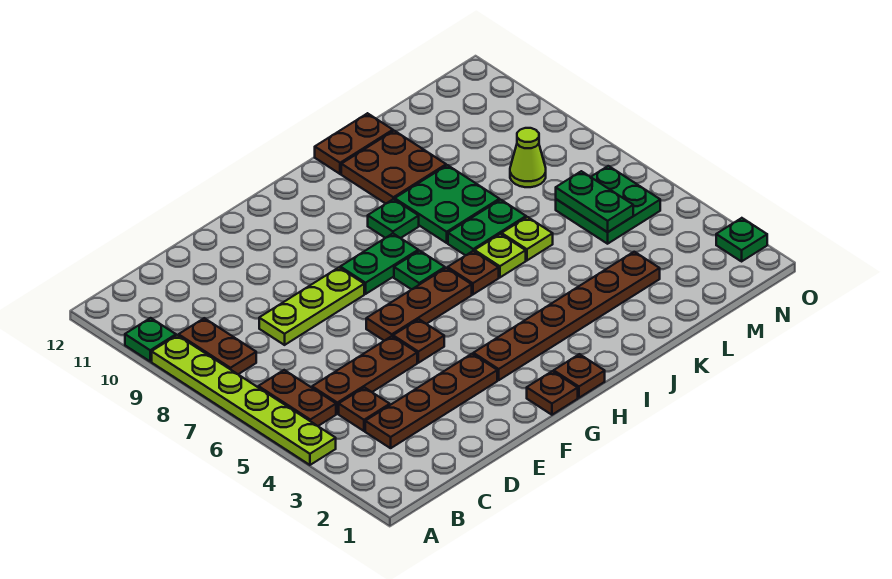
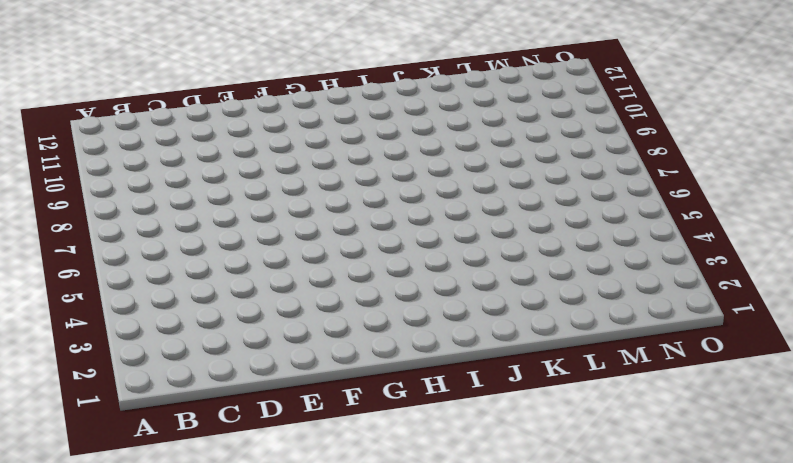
none -> lime plate A4:A9 level 1
none -> green plate A10 level 1
none -> brown plate B5:B6 level 1

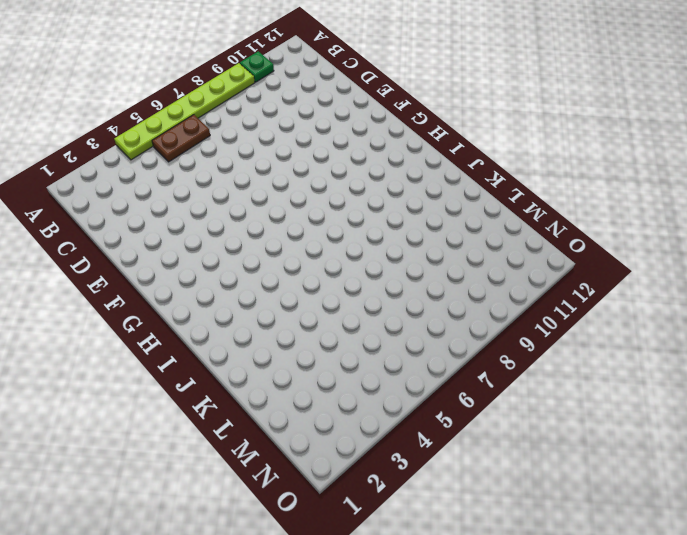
none -> brown plate B8:B9 level 1
none -> brown plate C3:F3 level 1
none -> brown plate C4 level 1

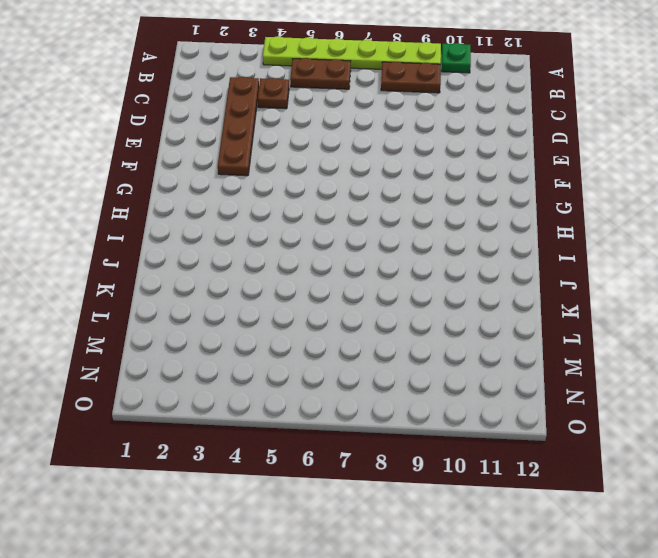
none -> brown plate C5:E5 level 1
none -> lime plate D8:F8 level 1
none -> brown plate F5 level 1

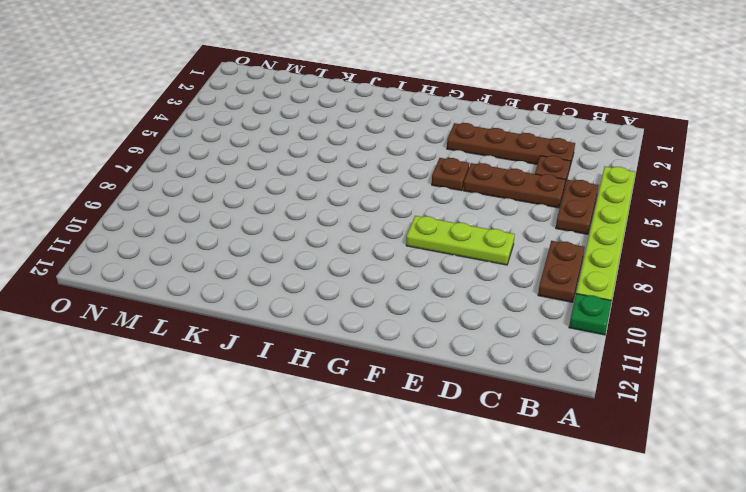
none -> brown plate F6:H6 level 1
none -> brown plate G1 level 1
none -> brown plate G3:L3 level 1

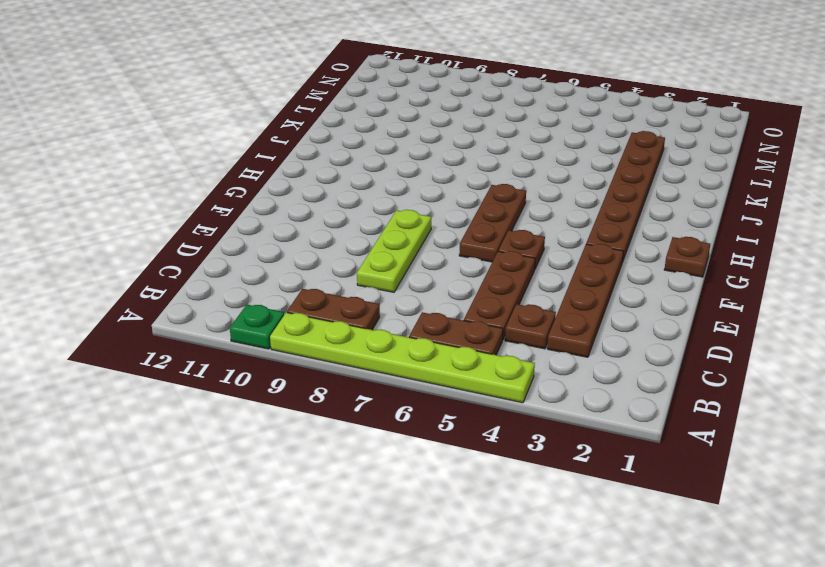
none -> green plate G8:H8 level 1
none -> brown plate H1 level 1
none -> green plate H7 level 1

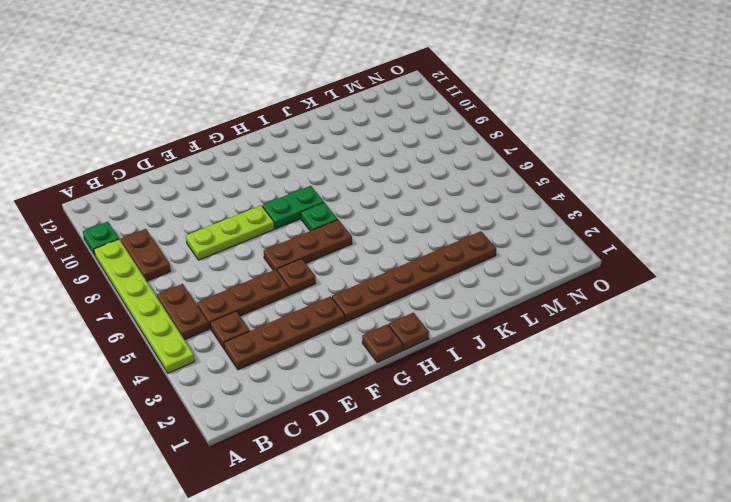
none -> brown plate I6 level 1
none -> green plate I9 level 1
none -> lime plate J6 level 1

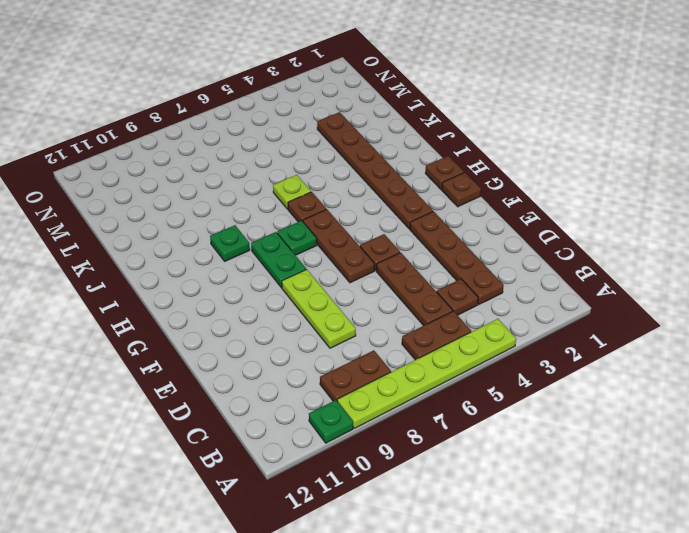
none -> green plate J7:K7 level 1
none -> green plate J8:K9 level 1
none -> brown plate J10:K11 level 1

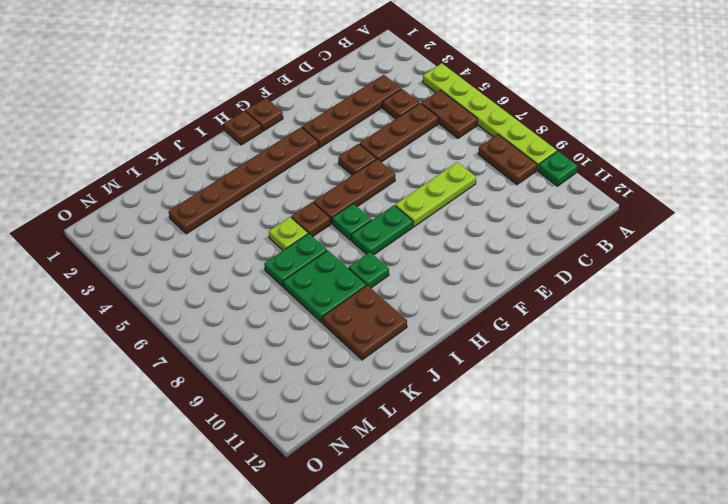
none -> brown plate J12:K12 level 1
none -> lime plate K6 level 1
none -> green plate M5:N6 level 1

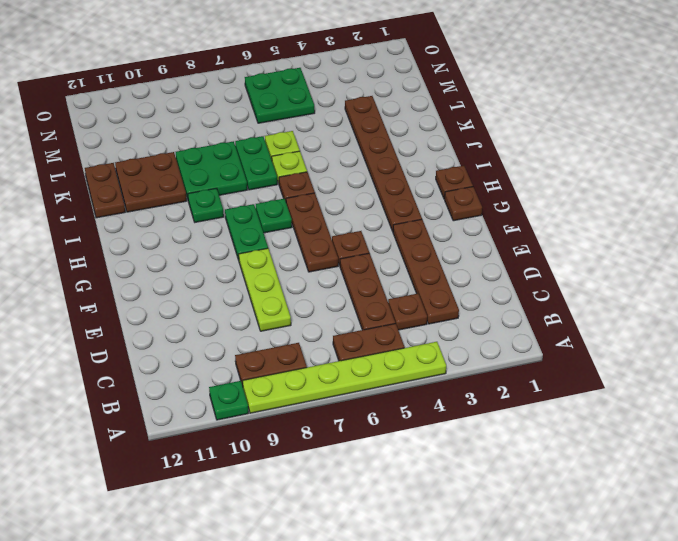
none -> lime cone M8 level 1
none -> green plate O2 level 1
none -> green plate M5:M6 level 2

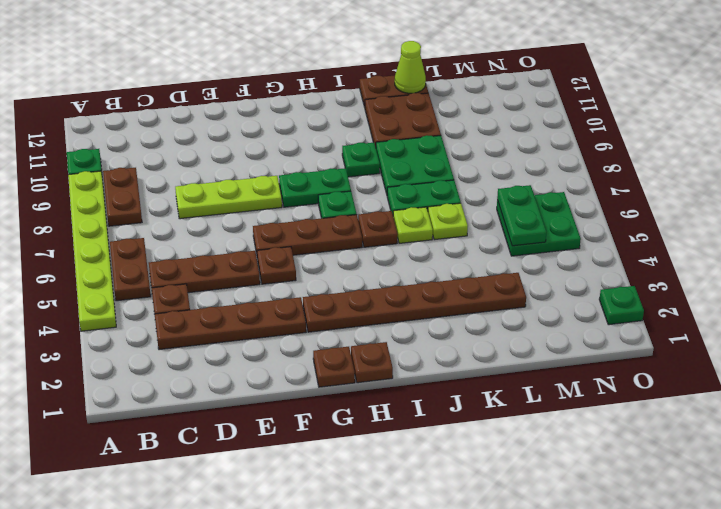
lime cone K12 level 2 -> lime cone M8 level 1

